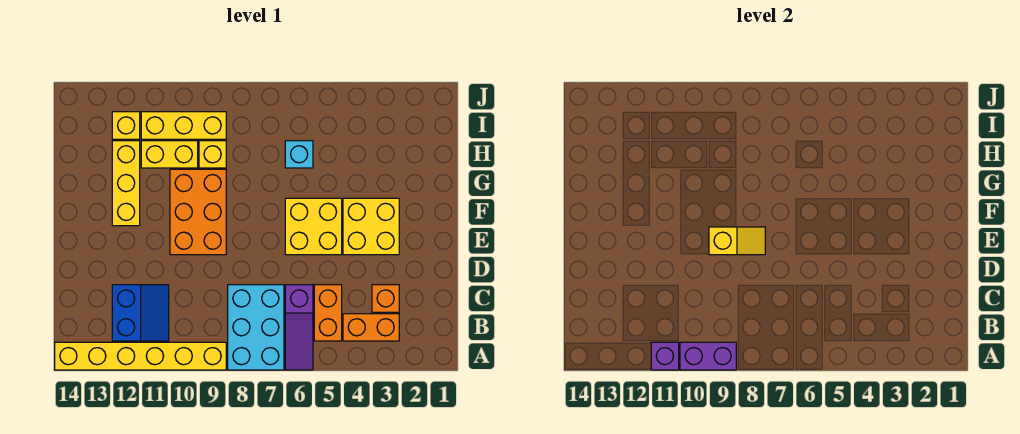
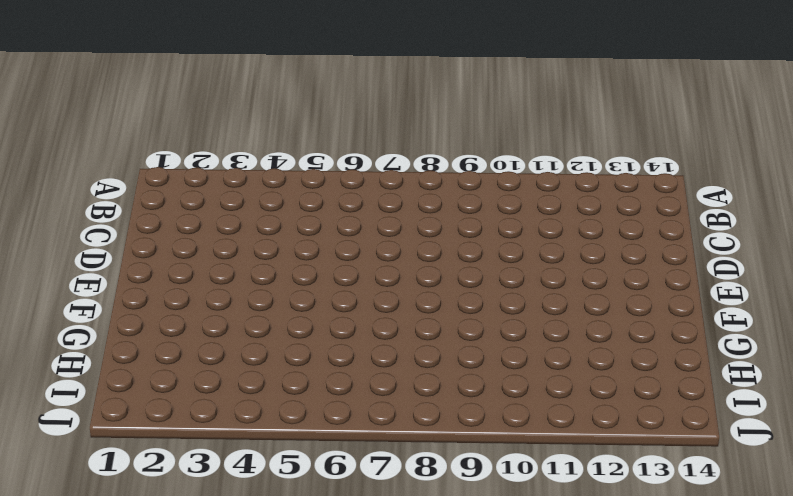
none -> purple slope A6:C6 level 1 top C
none -> cyan brick A7:C8 level 1
none -> yellow brick A9:A14 level 1

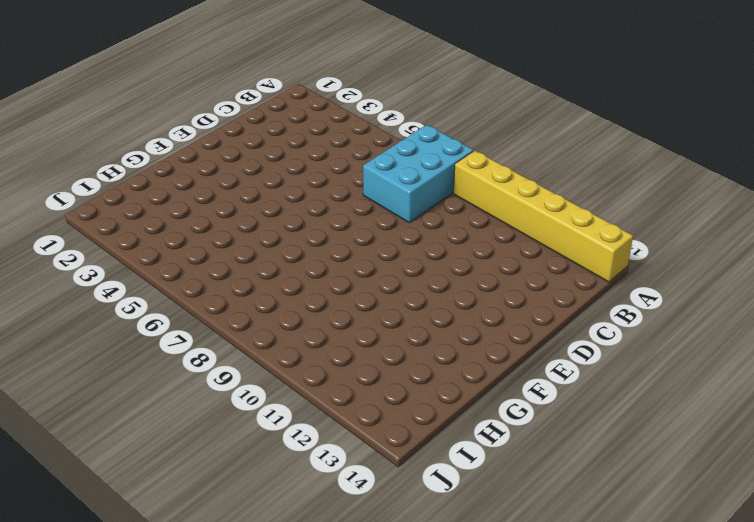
none -> purple slope A6:C6 level 1 top C
none -> orange brick B3:B4 level 1
none -> orange brick B5:C5 level 1

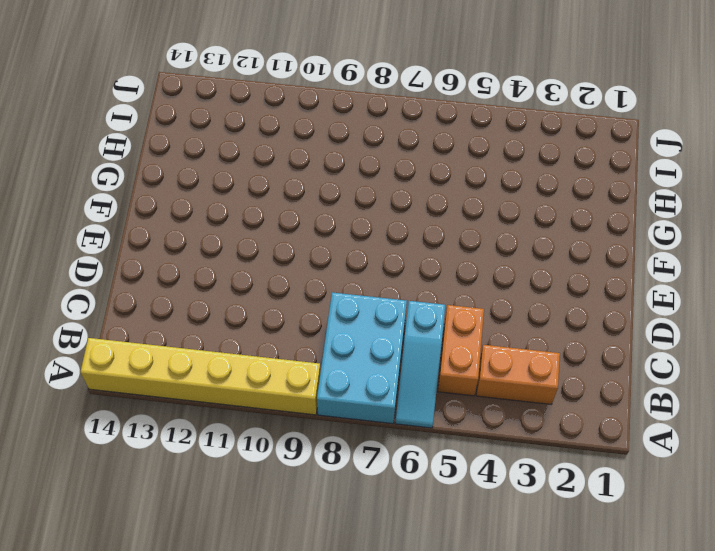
cyan slope A6:C6 level 1 top C -> purple slope A6:C6 level 1 top C
none -> blue slope B11:C12 level 1 top 12
none -> orange brick C3 level 1
none -> yellow brick E3:F4 level 1

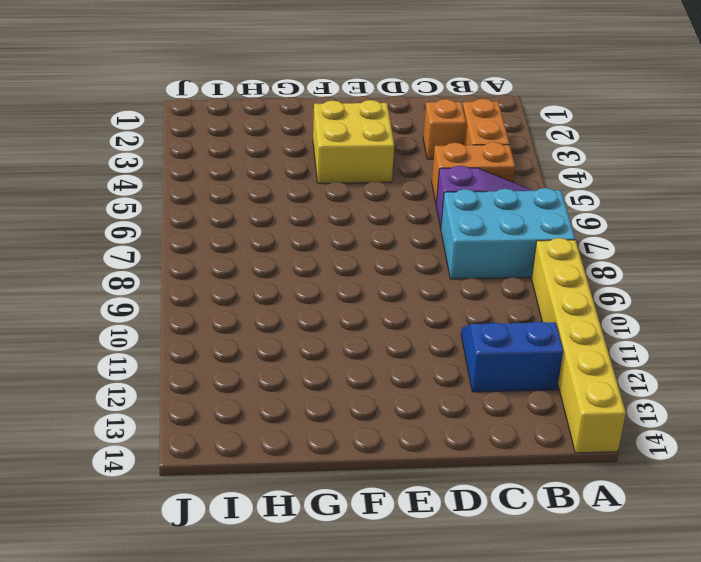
none -> yellow brick E5:F6 level 1
none -> orange brick E9:G10 level 1
none -> yellow brick F12:H12 level 1

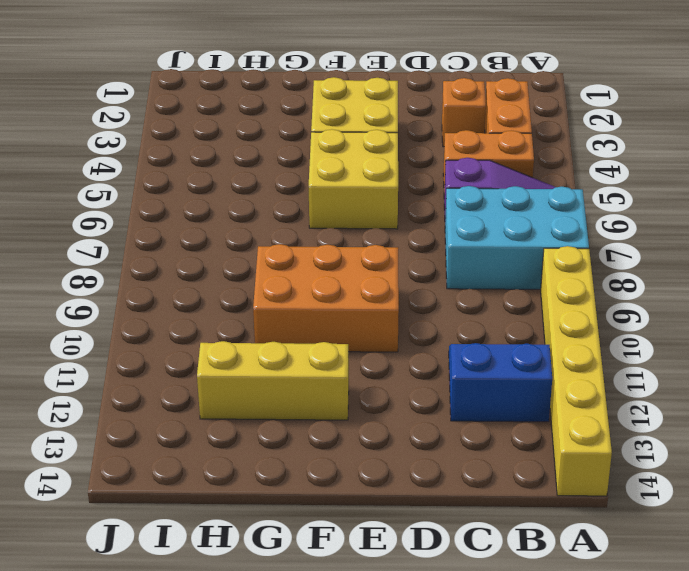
none -> cyan brick H6 level 1
none -> yellow brick H9 level 1
none -> yellow brick H10:H11 level 1

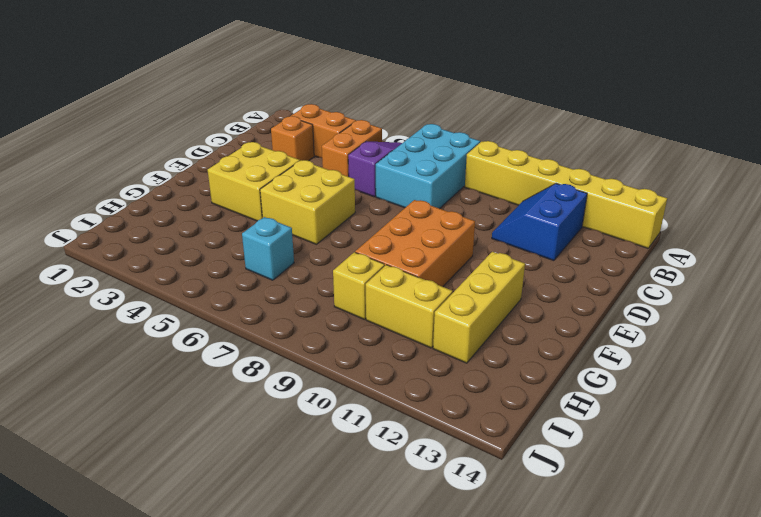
none -> yellow brick I9:I11 level 1
none -> yellow brick I12 level 1
none -> purple brick A9:A10 level 2

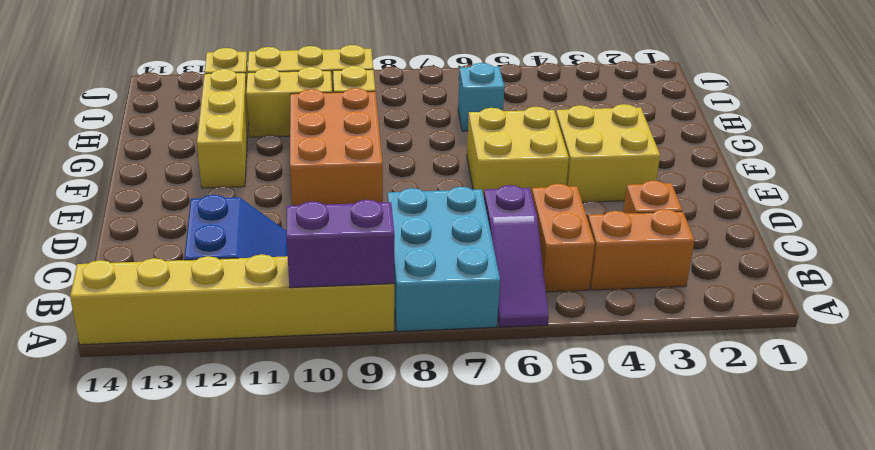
none -> purple brick A11 level 2
none -> yellow slope E8:E9 level 2 top 9

